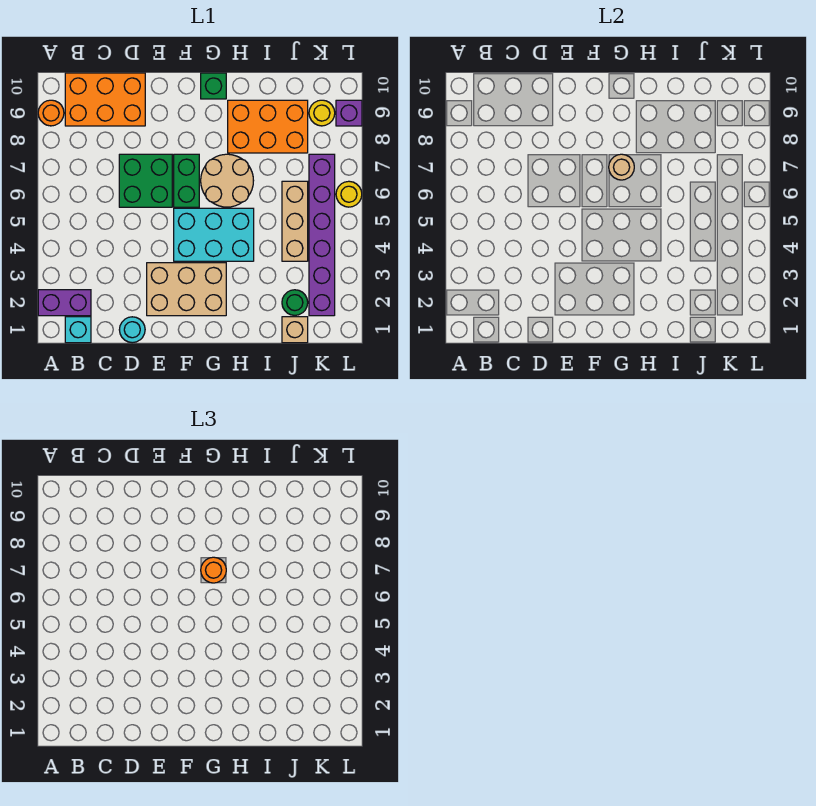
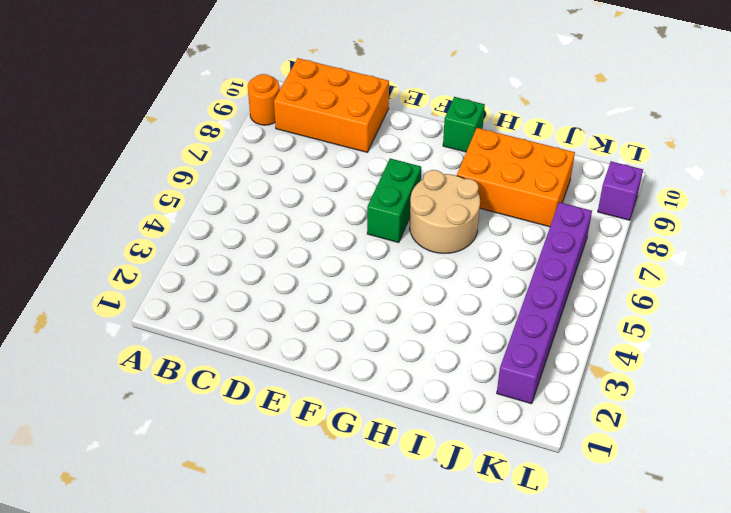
none -> purple brick A2:B2 level 1
none -> cyan brick B1 level 1
none -> cyan round brick D1 level 1

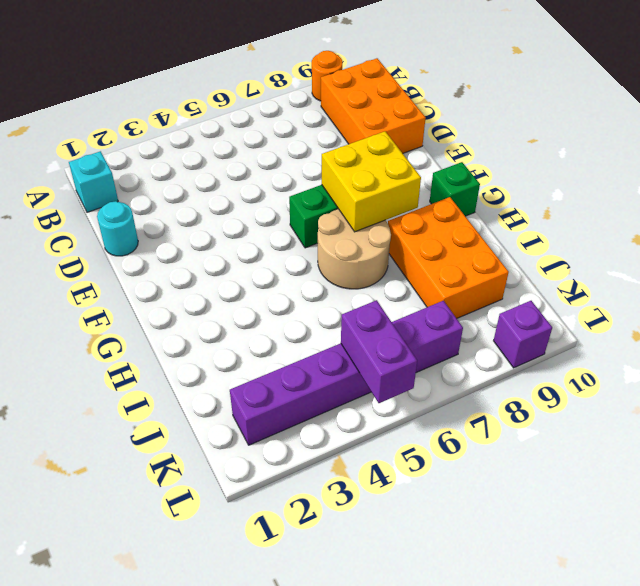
yellow brick F7:G8 level 2 -> tan round brick G7 level 2
purple brick K5:L5 level 2 -> purple brick A2:B2 level 1
none -> green brick D6:E7 level 1
none -> tan brick E2:G3 level 1
none -> cyan brick F4:H5 level 1

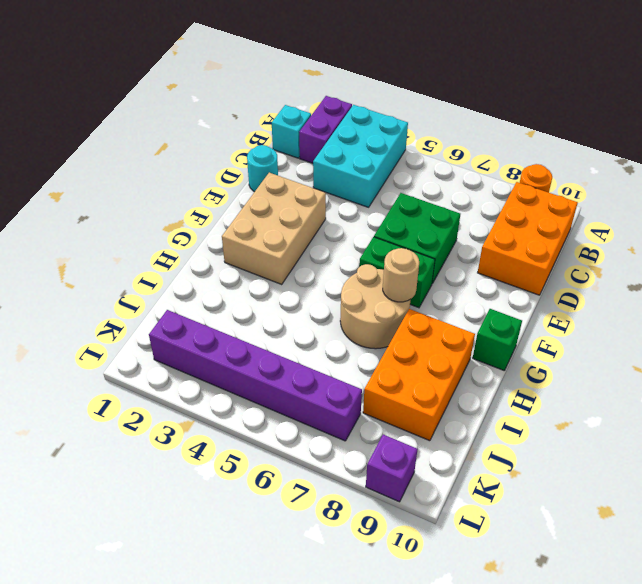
cyan brick A3:C4 level 1 -> cyan brick F4:H5 level 1
none -> tan brick J1 level 1
none -> green round brick J2 level 1
none -> tan brick J4:J6 level 1

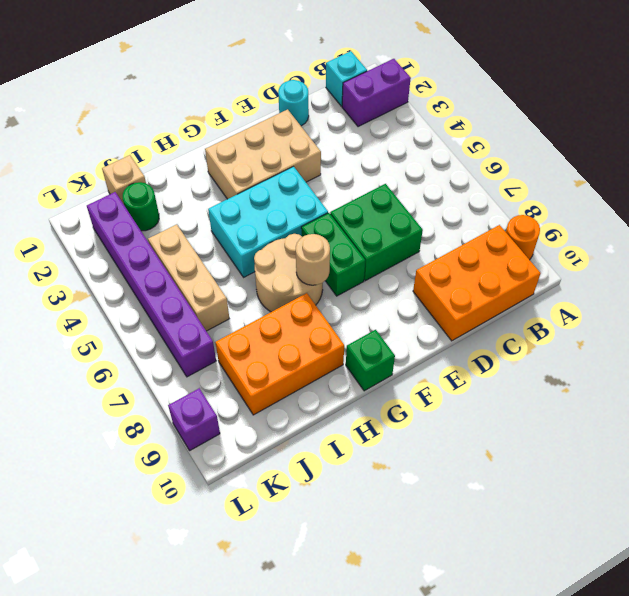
none -> yellow round brick K9 level 1
none -> yellow round brick L6 level 1
none -> orange round brick G7 level 3

